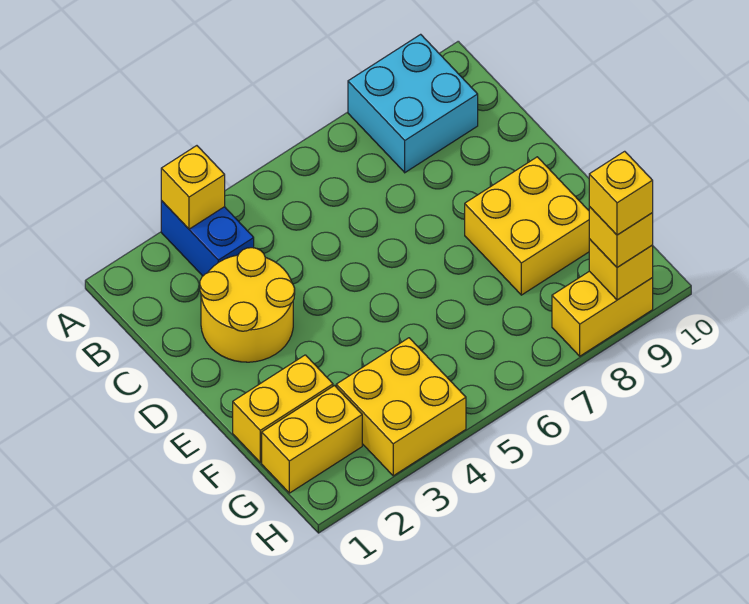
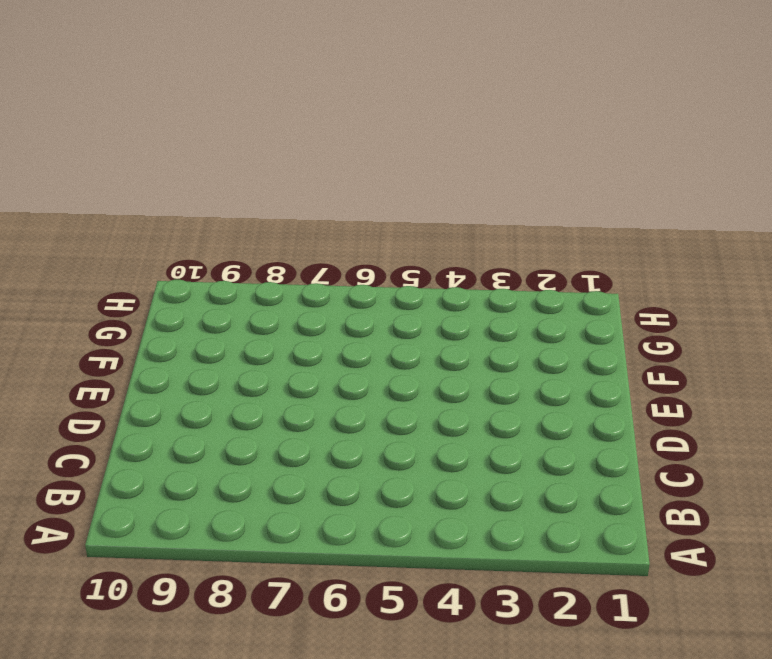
none -> blue brick A3:B3 level 1
none -> cyan brick A8:B9 level 1
none -> yellow round brick C2:D3 level 1

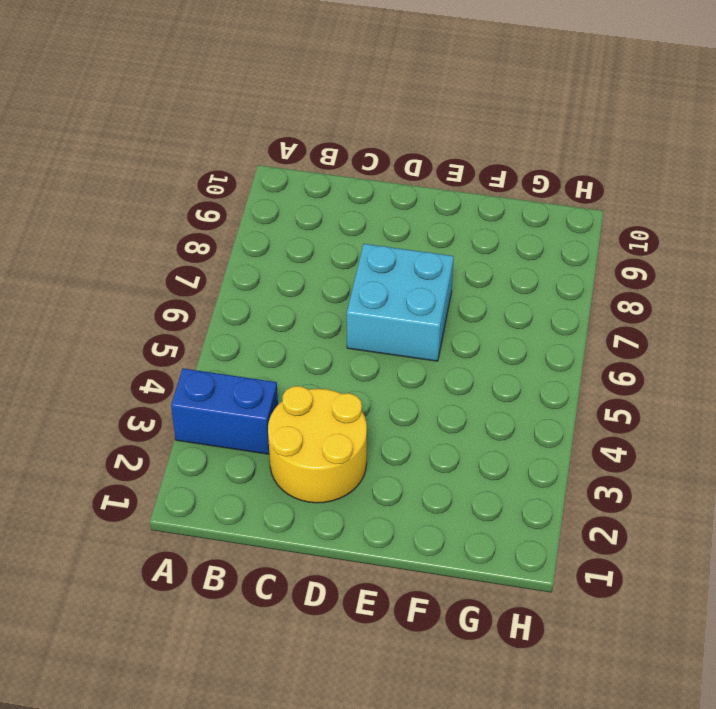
cyan brick D6:E7 level 1 -> cyan brick A8:B9 level 1
none -> yellow brick E8:F9 level 1
none -> yellow brick F1:F2 level 1
none -> yellow brick G1:G2 level 1

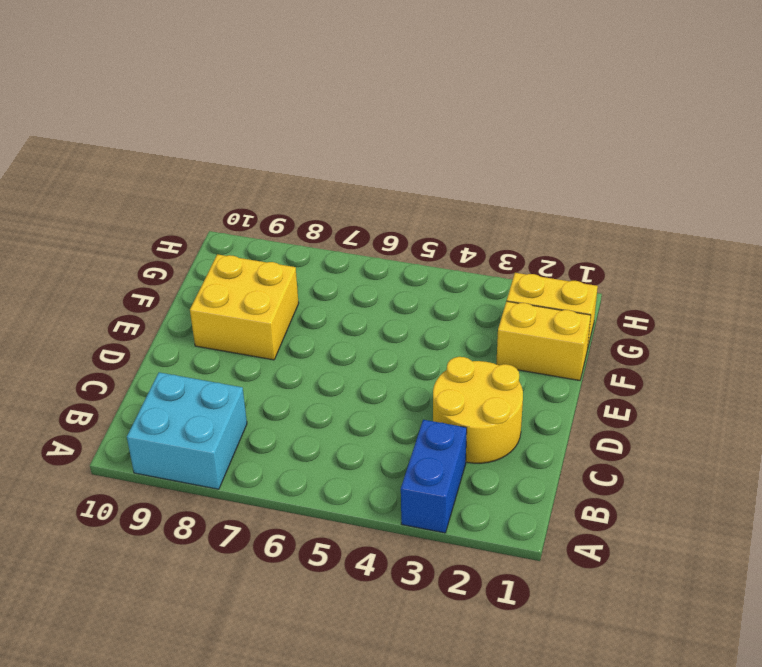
none -> yellow brick G3:H4 level 1
none -> yellow brick H8:H9 level 1
none -> yellow brick A3 level 2

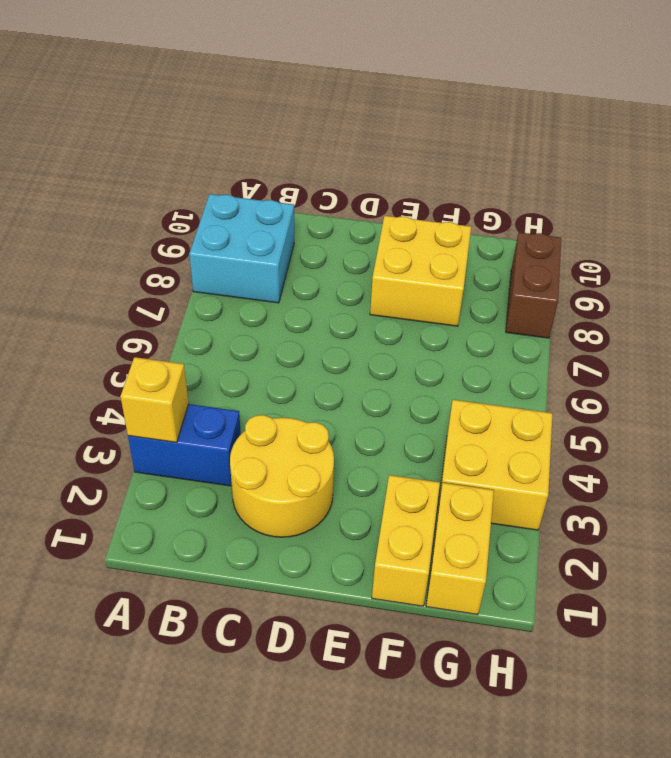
brown brick H8:H9 level 1 -> yellow brick H8:H9 level 1
none -> yellow brick H9 level 2
none -> yellow brick H9 level 3
none -> yellow brick H9 level 4

